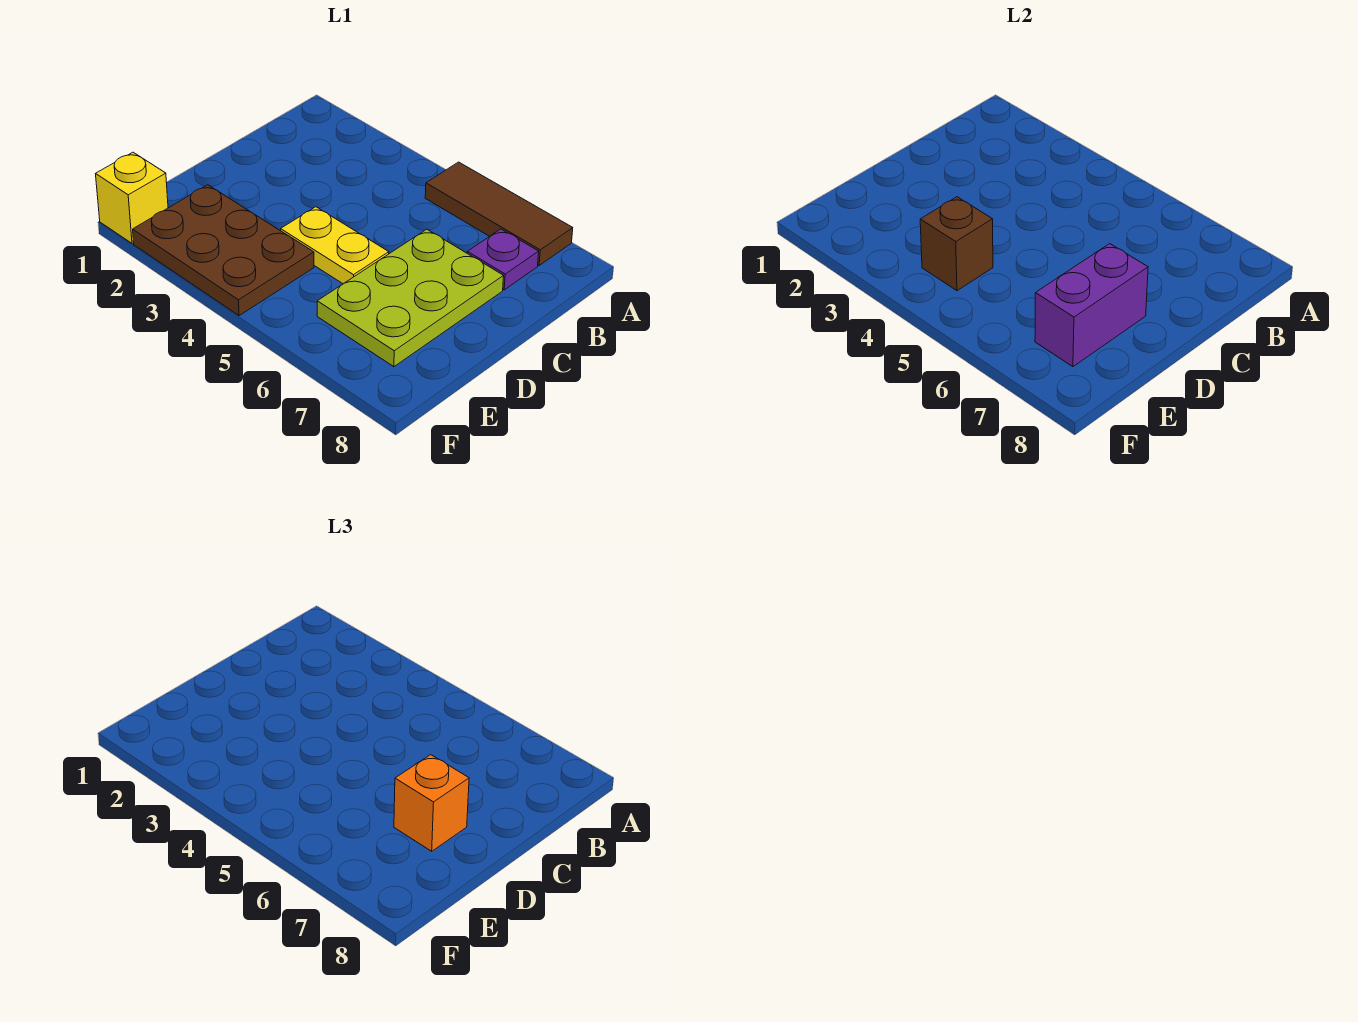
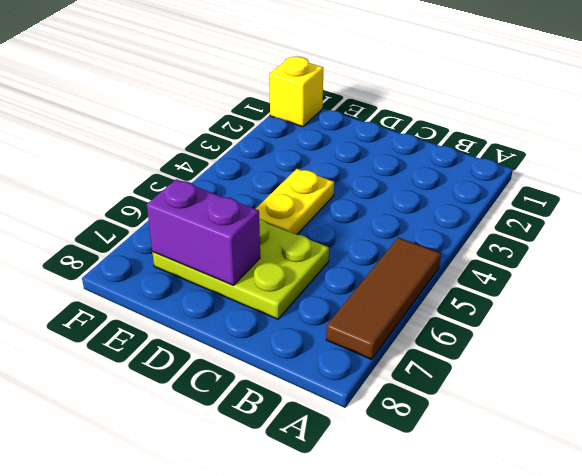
none -> purple plate B7 level 1
none -> brown plate E2:F4 level 1

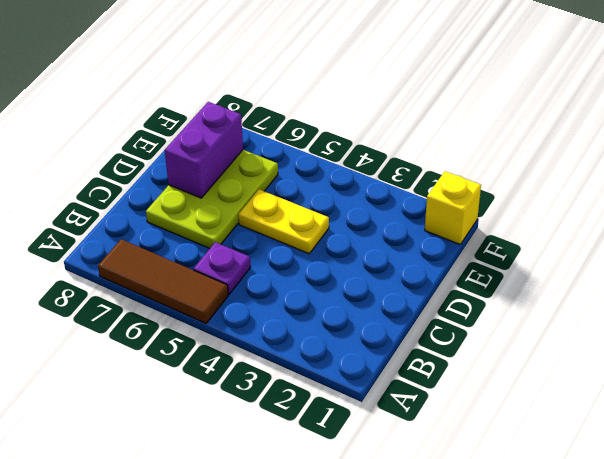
purple plate B5 level 1 -> purple plate B7 level 1
none -> brown plate E2:F4 level 1
none -> brown brick E4 level 2

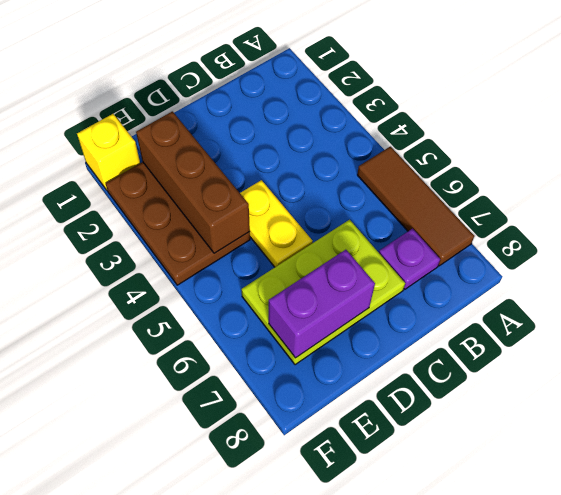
brown brick E2:E4 level 2 -> brown brick E4 level 2
none -> orange brick D7 level 3

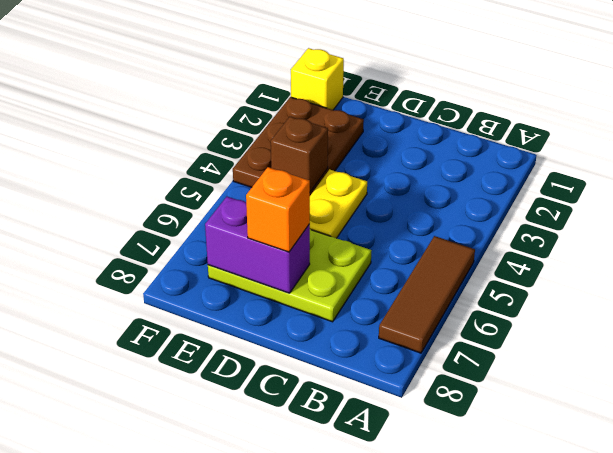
none -> purple plate B7 level 1

